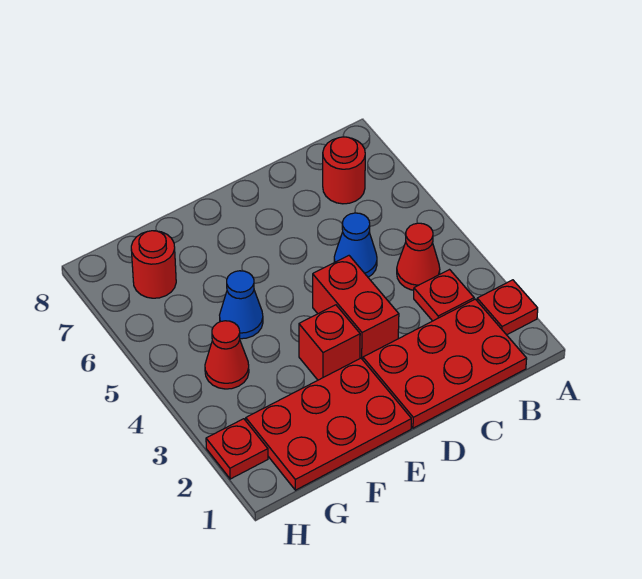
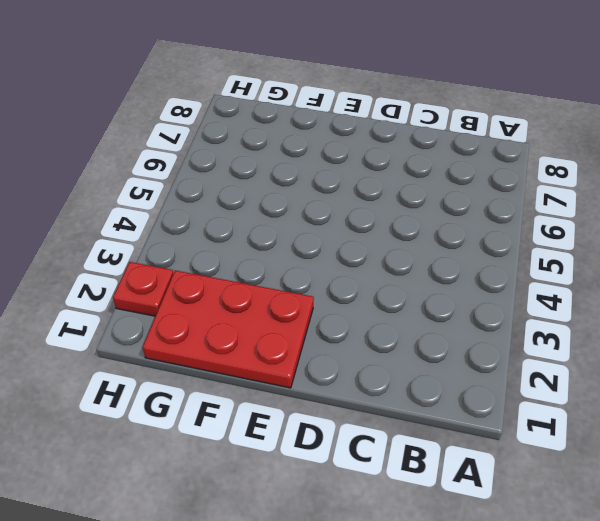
none -> red plate A2 level 1
none -> red plate B1:D2 level 1
none -> red plate B3 level 1

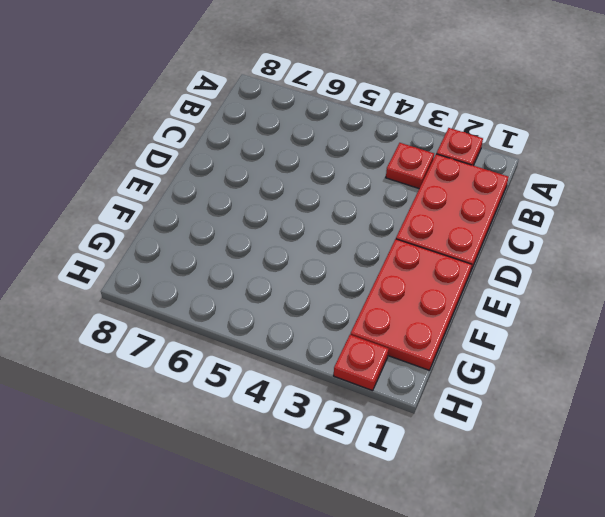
none -> red cone B4 level 1
none -> red round brick B7 level 1
none -> blue cone C5 level 1

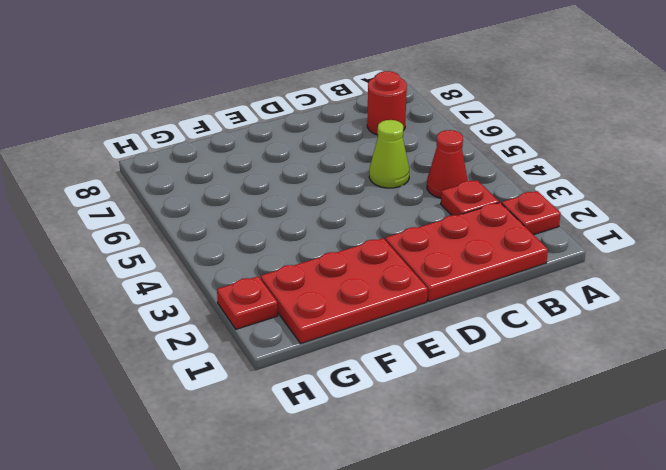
lime cone C5 level 1 -> blue cone C5 level 1
none -> red brick D3:D4 level 1
none -> red brick E3 level 1
none -> blue cone F5 level 1

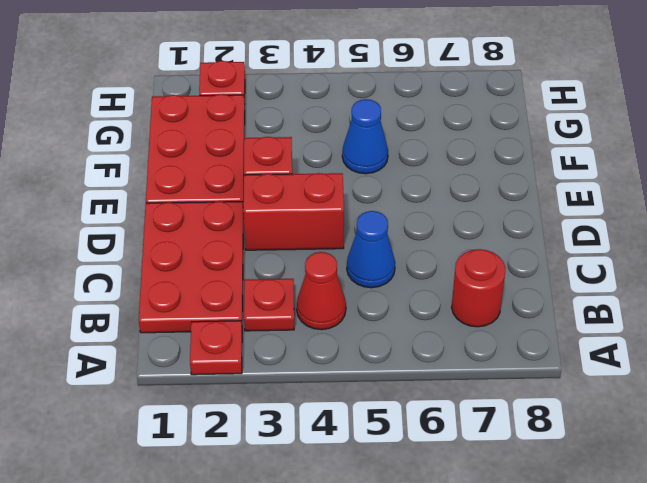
none -> red cone G4 level 1
none -> red round brick G7 level 1

